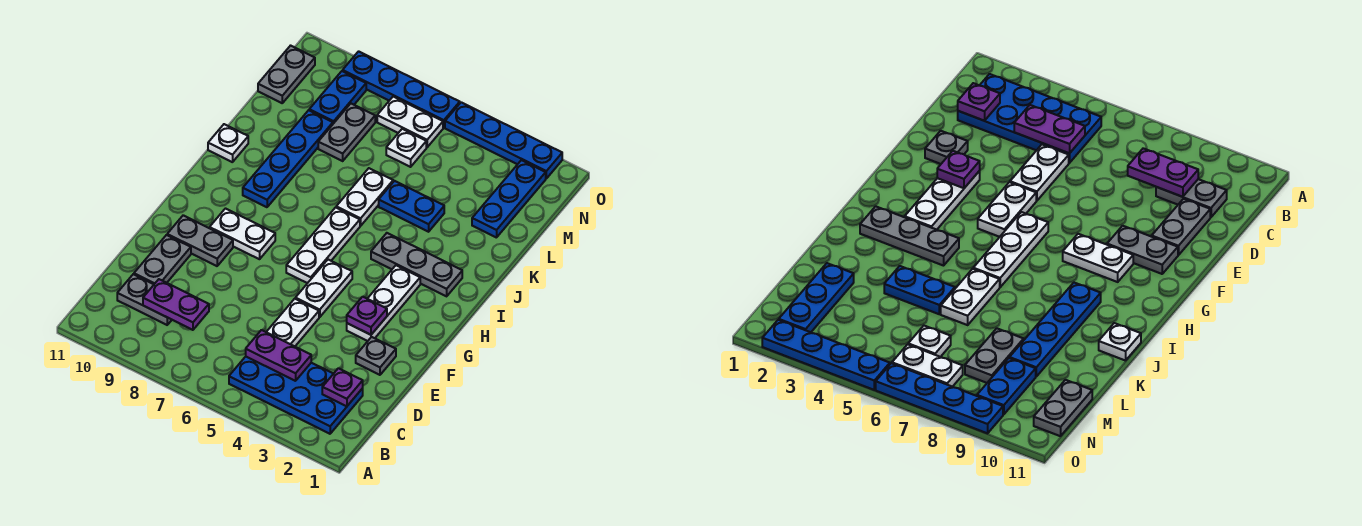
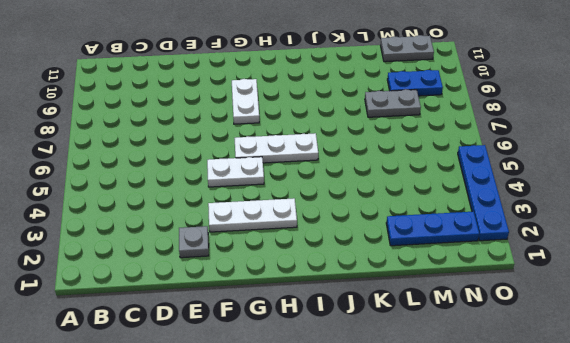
none -> blue plate B2:C5 level 1
none -> grey plate C9:C10 level 1
none -> white plate D5:E5 level 1

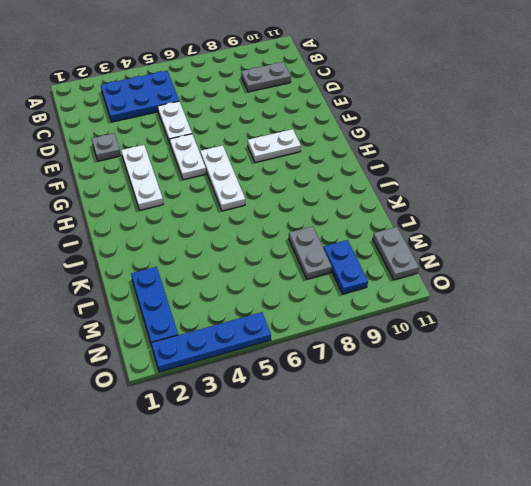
blue plate B3:C5 level 1 -> blue plate B2:C5 level 1
none -> grey plate D10:E10 level 1
none -> grey plate F9:F10 level 1
none -> grey plate I2:I4 level 1

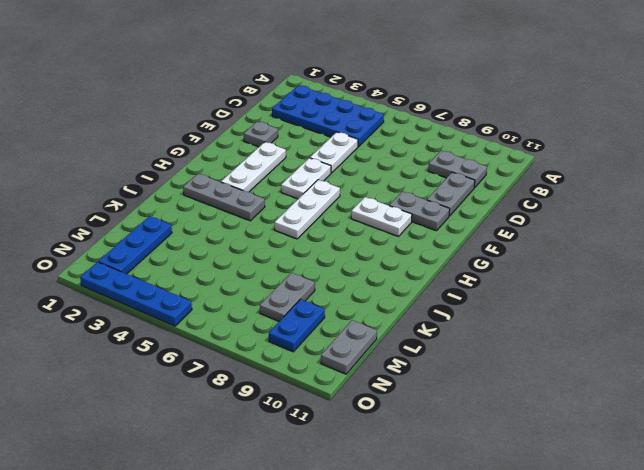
none -> blue plate I9:L9 level 1
none -> white plate J6:K6 level 1
none -> white plate J11 level 1

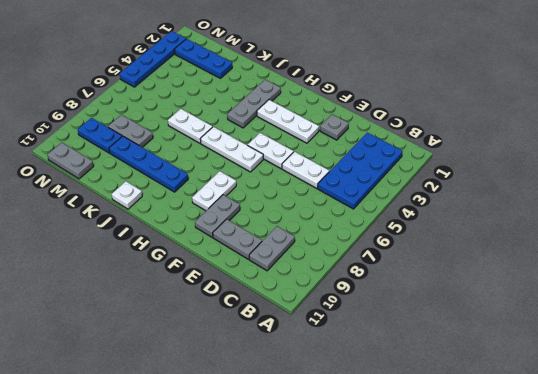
none -> blue plate K4:K5 level 1
none -> white plate M6 level 1
none -> white plate N6:N7 level 1

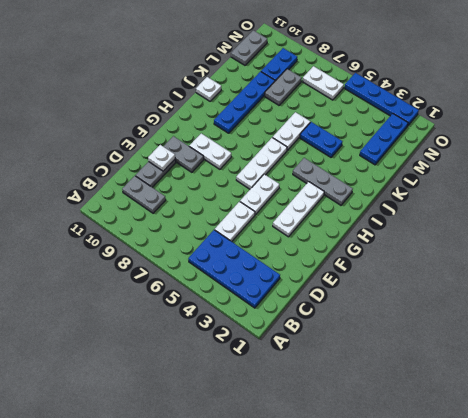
white plate E10 level 2 -> white plate M6 level 1
none -> grey plate E2 level 1
none -> blue plate O6:O9 level 1
none -> purple plate C2 level 2

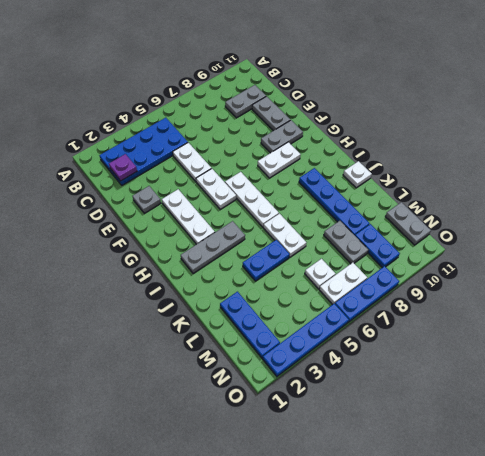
blue plate O6:O8 level 1 -> blue plate O6:O9 level 1
none -> purple plate C4:C5 level 2
none -> purple plate C8:C9 level 2
none -> purple plate F3 level 2

